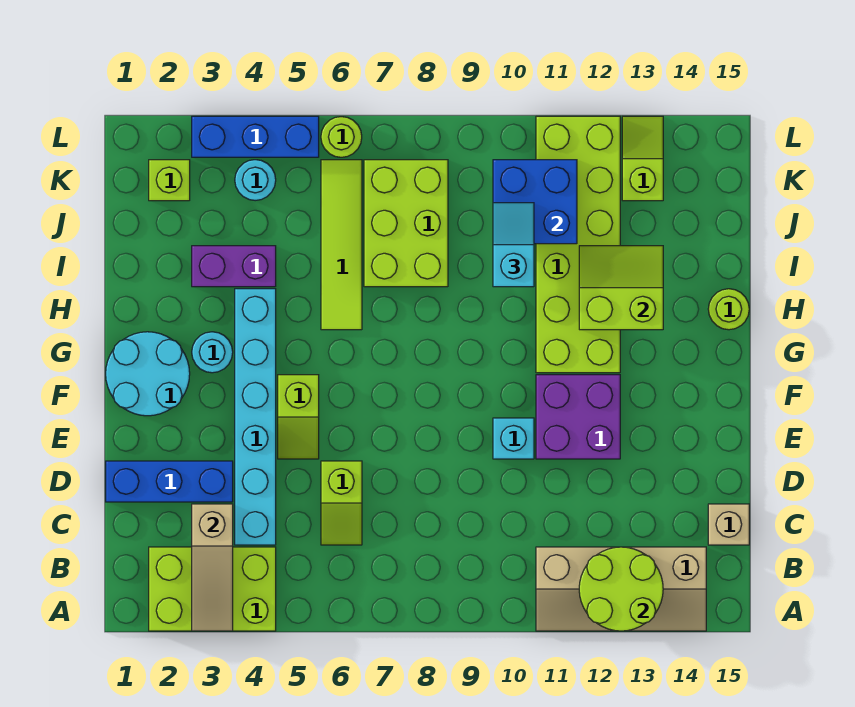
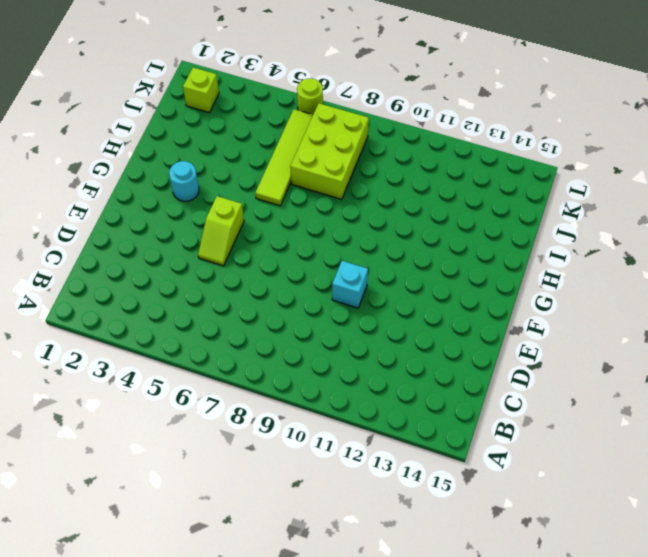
none -> lime brick A2:B4 level 1
none -> tan slope A11:B14 level 1 top B
none -> cyan brick C4:H4 level 1

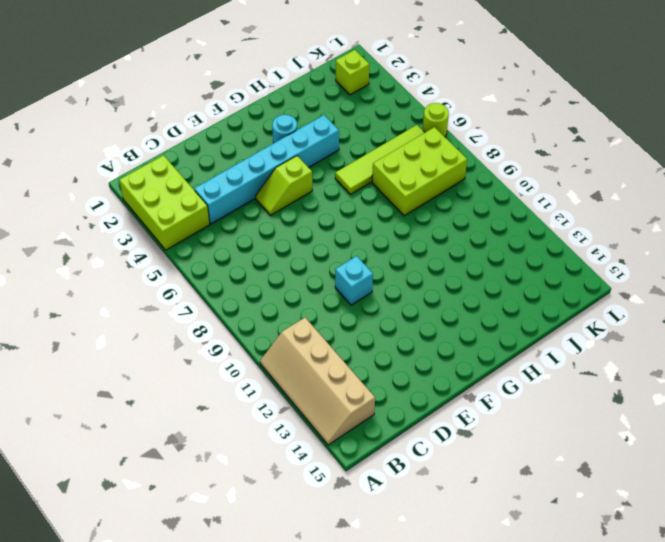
none -> lime slope C6:D6 level 1 top D
none -> tan brick C15 level 1
none -> blue brick D1:D3 level 1

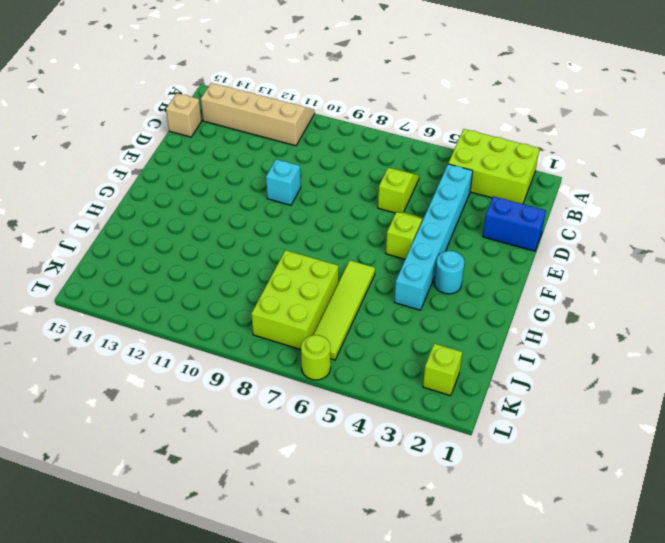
blue brick D1:D2 level 1 -> blue brick D1:D3 level 1
none -> purple brick E11:F12 level 1
none -> cyan round brick F1:G2 level 1
none -> lime brick G11:L12 level 1

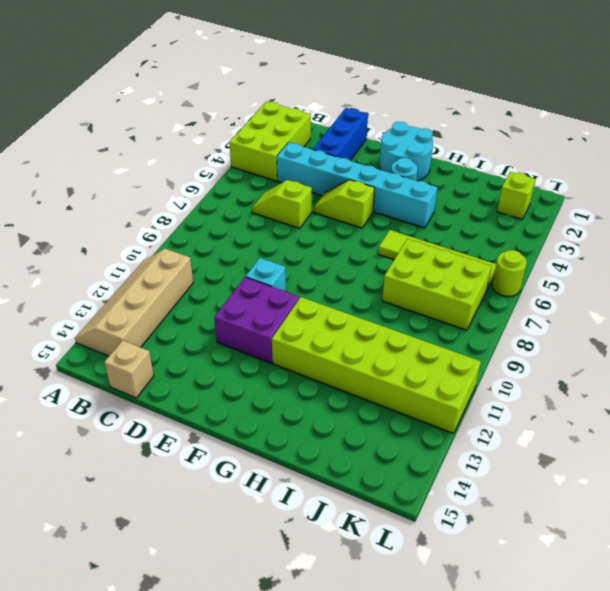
none -> lime round brick H15 level 1
none -> purple brick I3:I4 level 1
none -> cyan round brick K4 level 1

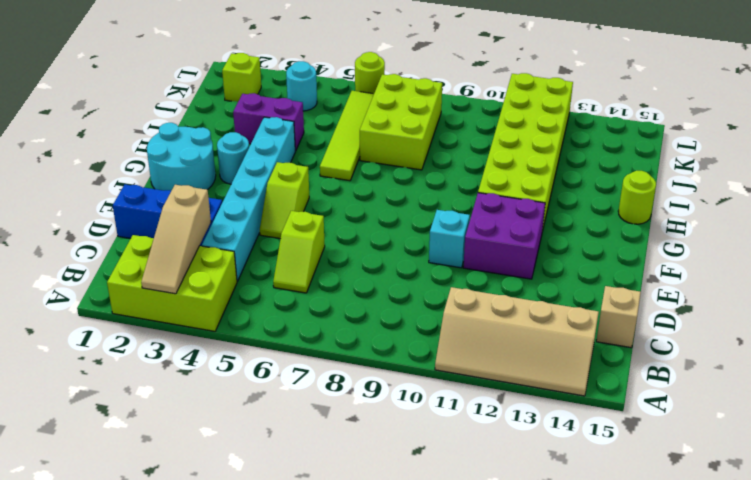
none -> lime slope K13:L13 level 1 top K
none -> blue brick L3:L5 level 1
none -> lime round brick A12:B13 level 2

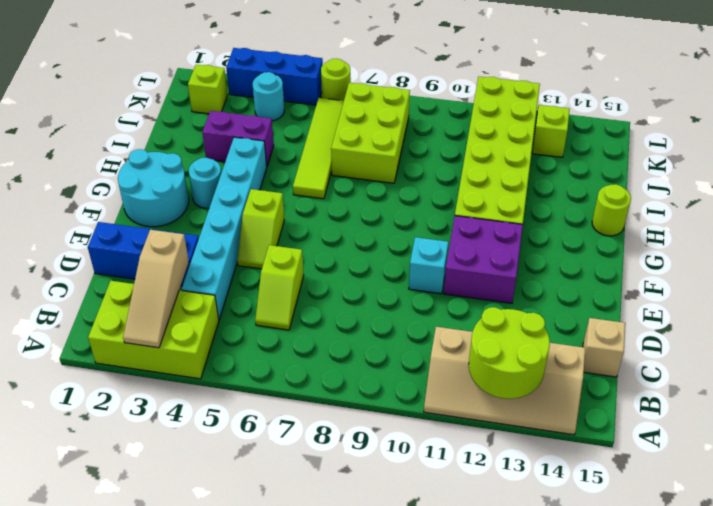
none -> lime slope H12:I13 level 2 top H
none -> blue brick J10:K11 level 2
none -> cyan slope I10:J10 level 3 top I

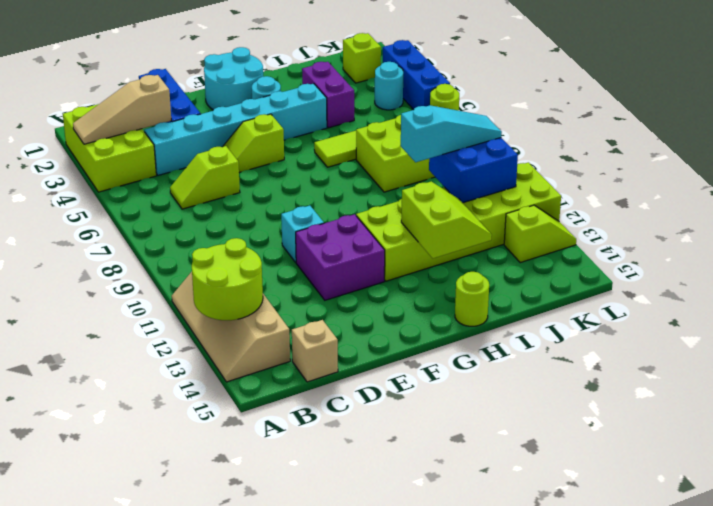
cyan slope I10:K10 level 3 top I -> cyan slope I10:J10 level 3 top I

